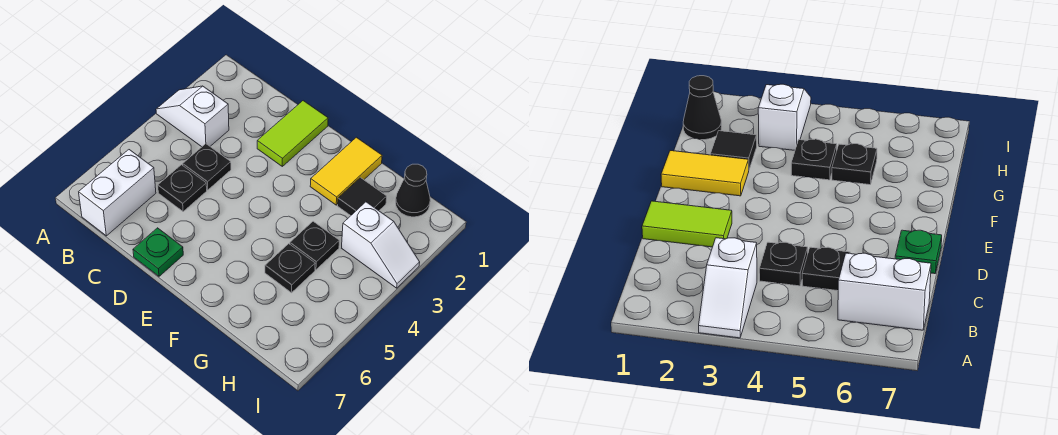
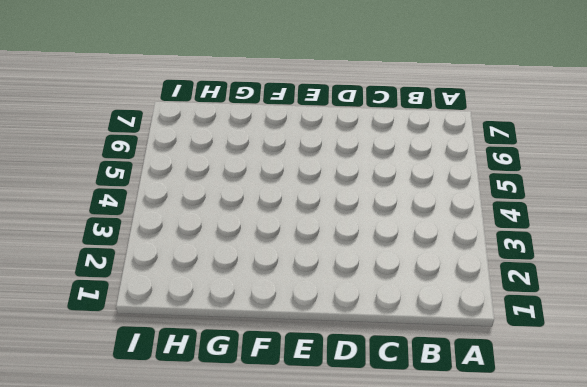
none -> white slope A3:B3 level 1 top B
none -> white brick B6:B7 level 1
none -> black plate C4 level 1

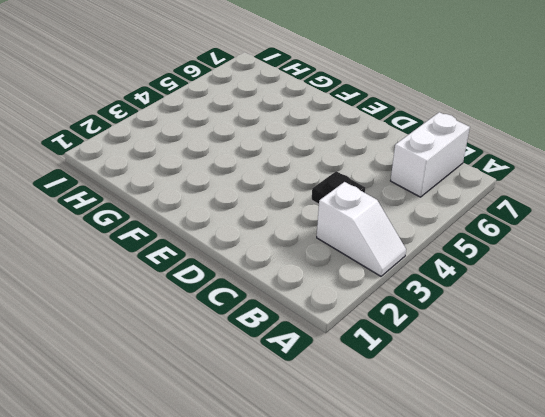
none -> black plate C5 level 1
none -> lime tile D1:D2 level 1
none -> green plate D7 level 1

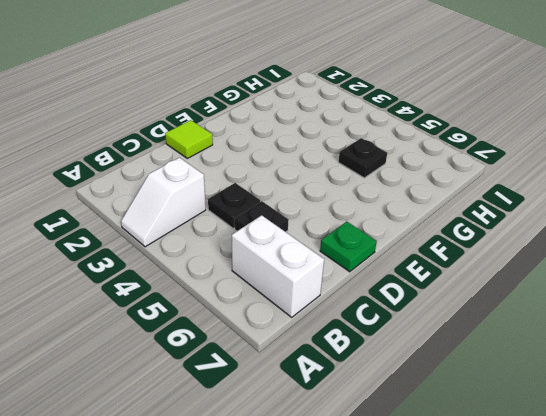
lime tile D1 level 1 -> lime tile D1:D2 level 1
none -> yellow tile F1:F2 level 1
none -> black tile G2 level 1
none -> black plate G4 level 1

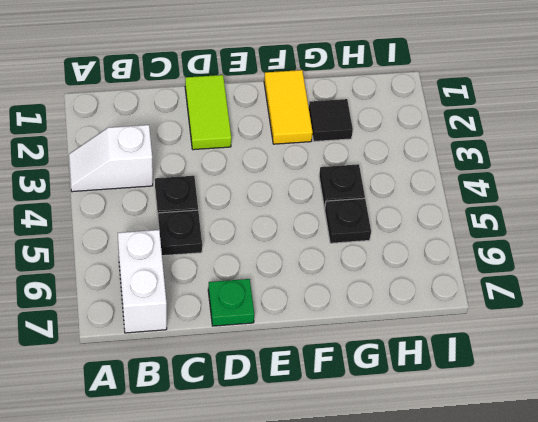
none -> black cone H1 level 1
none -> white slope H3:I3 level 1 top H

